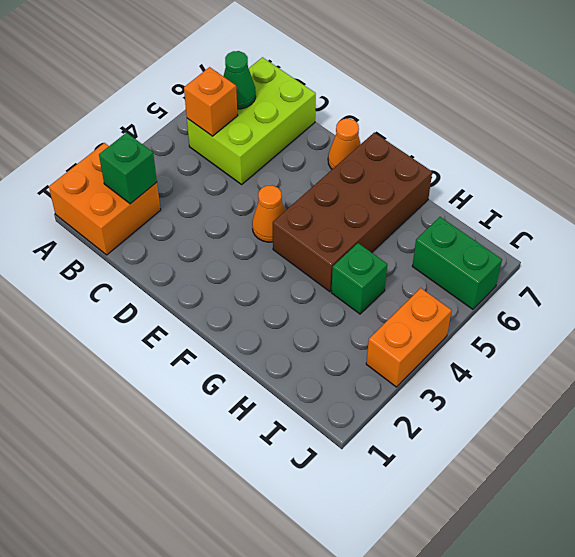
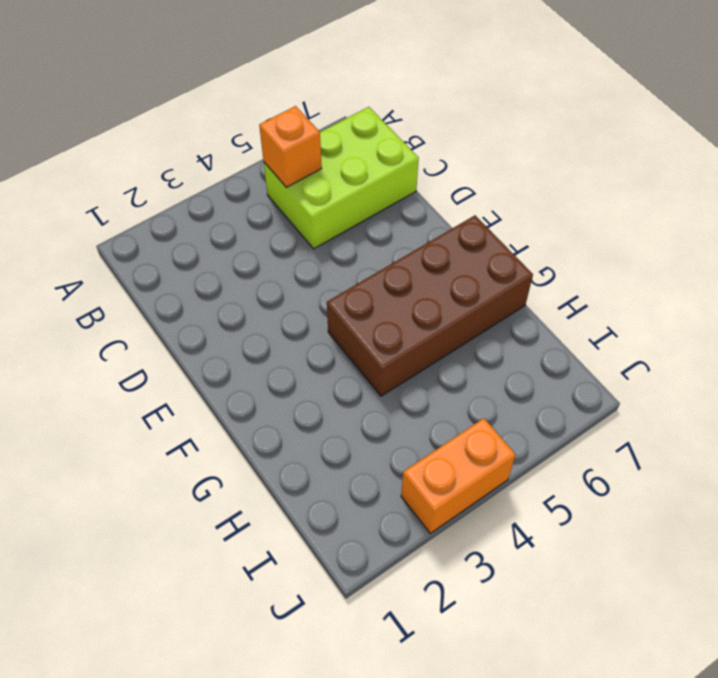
none -> orange brick A1:B2 level 1
none -> orange cone E4 level 1

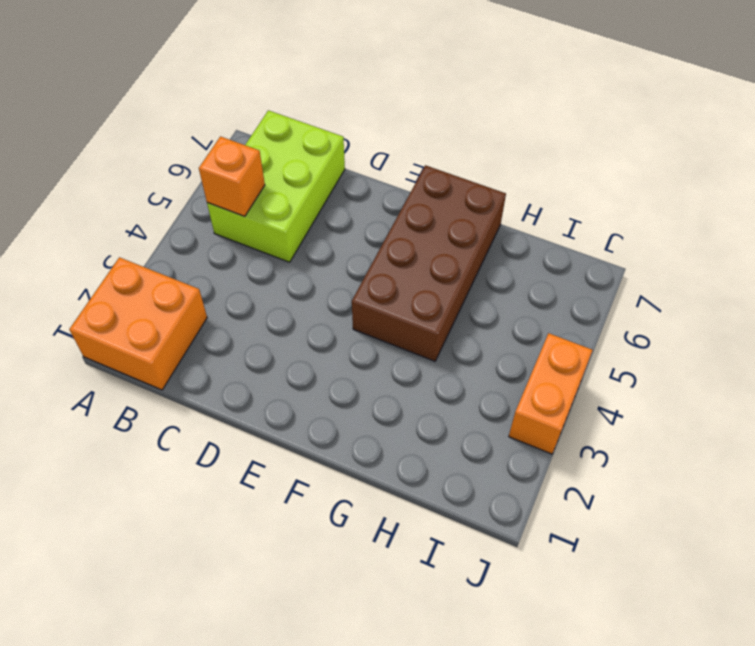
none -> orange cone E4 level 1
none -> orange cone E7 level 1

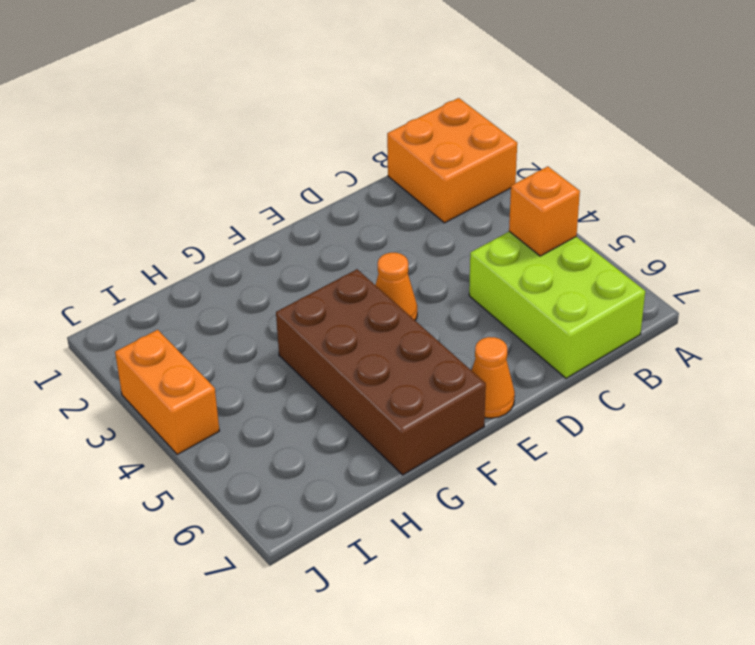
none -> green brick H4 level 1
none -> green brick I6:J6 level 1

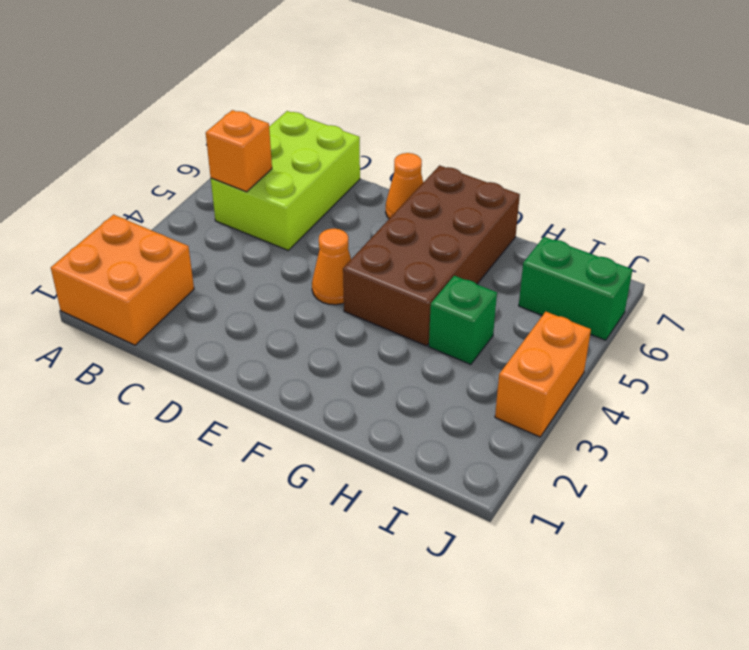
none -> green brick B2 level 2
none -> green cone B6 level 2

